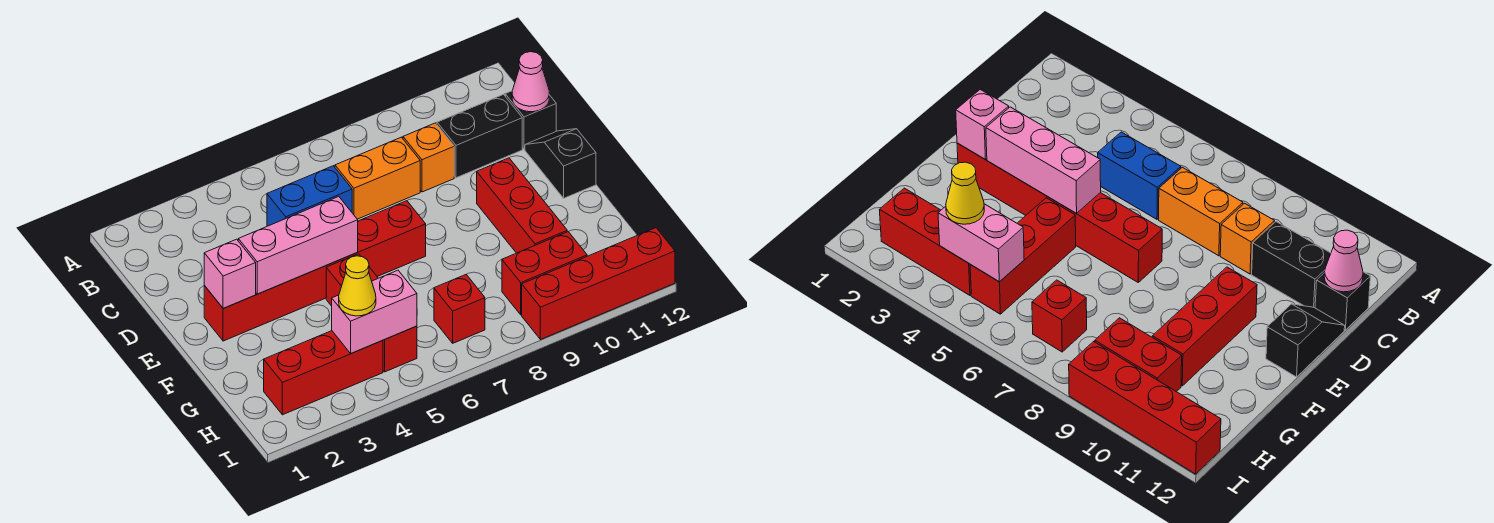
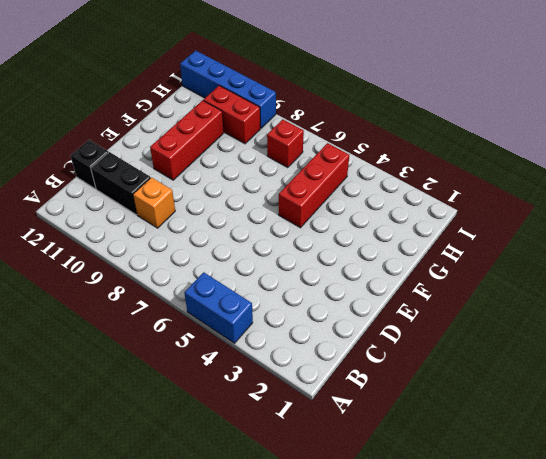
blue brick A4:A5 level 1 -> blue brick C5:C6 level 1
blue brick I9:I12 level 1 -> red brick I9:I12 level 1
none -> orange brick C7:C8 level 1
none -> black slope D12:E12 level 1 top E
none -> red brick E2:E7 level 1

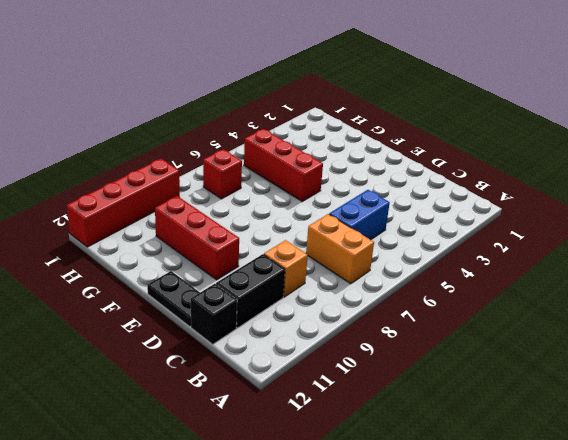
orange brick B7:C7 level 1 -> orange brick C7:C8 level 1
black plate D12:E12 level 1 -> black slope D12:E12 level 1 top E
none -> red brick E2:E7 level 1
none -> red brick H2:H4 level 1
none -> red brick H9:H10 level 1

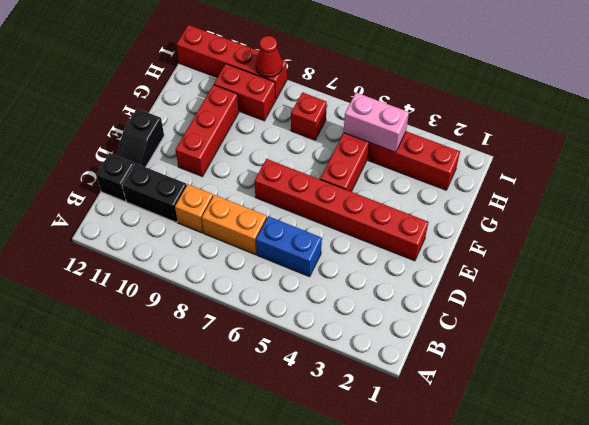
red cone I9 level 2 -> none
none -> pink cone C12 level 2
none -> pink brick E2 level 2
none -> pink brick E3:E5 level 2

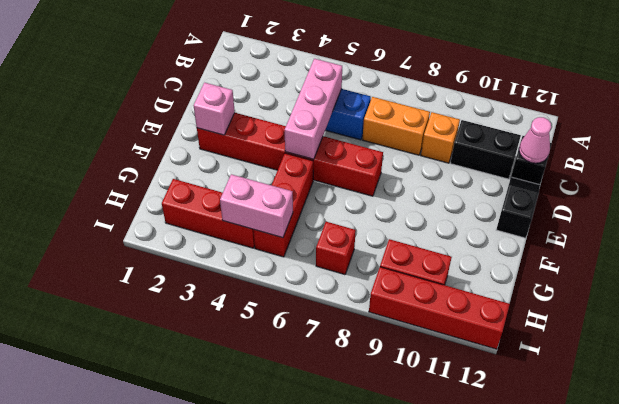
pink brick C5:E5 level 2 -> pink brick E3:E5 level 2
none -> red brick E10:G10 level 1
none -> yellow cone H4 level 3

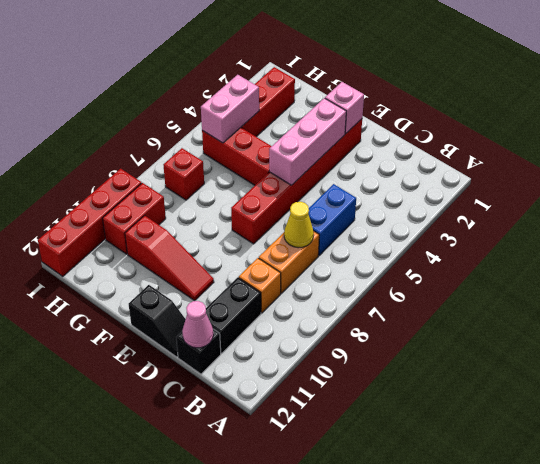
yellow cone C7 level 2 -> yellow cone H4 level 3
red slope E10:G10 level 1 top G -> red brick E10:G10 level 1

